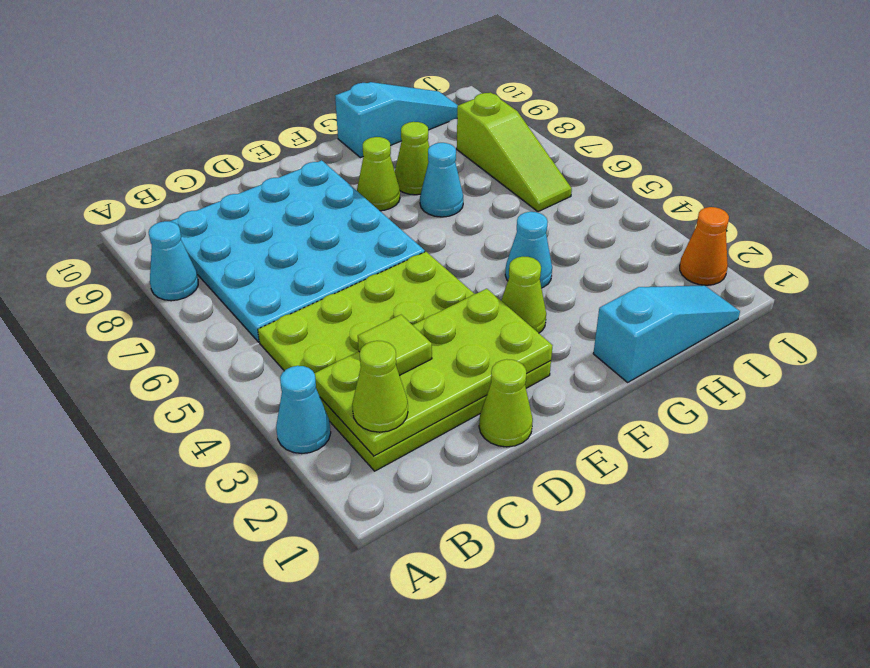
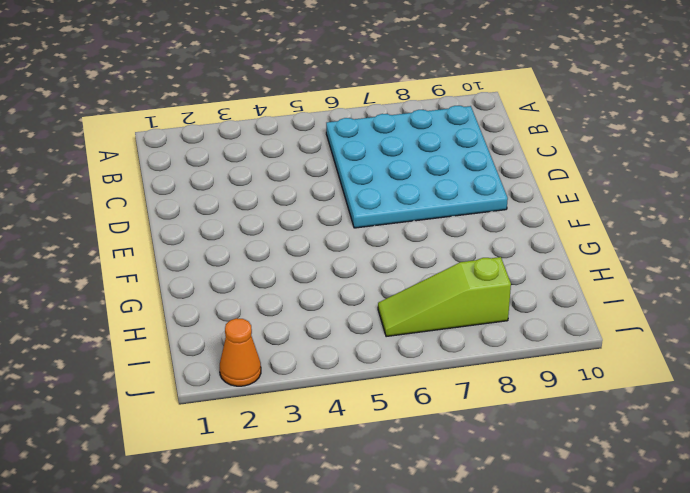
none -> cyan cone A3 level 1
none -> cyan cone A8 level 1
none -> lime plate B2:E5 level 1

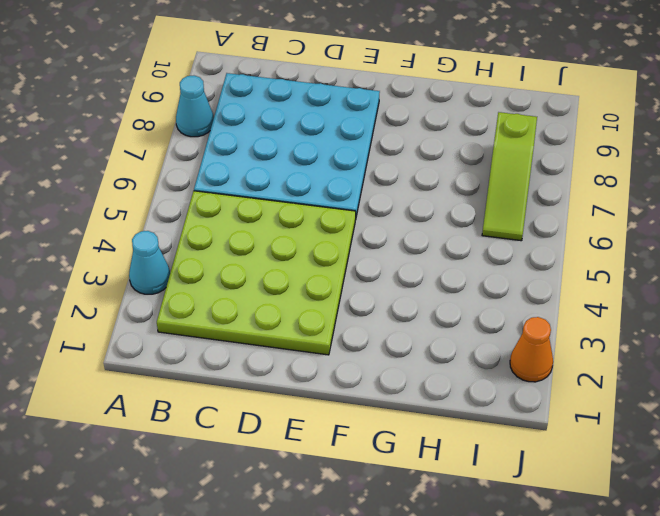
none -> lime cone D1 level 1
none -> lime cone F3 level 1
none -> lime cone F8 level 1

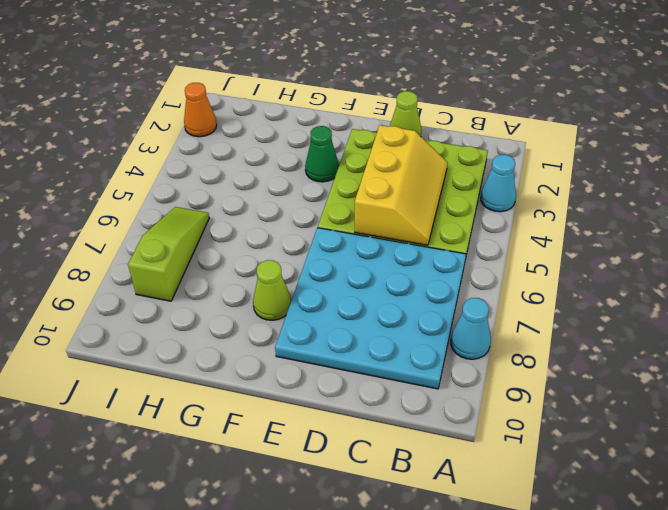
yellow slope C3:D5 level 2 top D -> lime plate B2:E3 level 2
green cone F3 level 1 -> lime cone F3 level 1
none -> cyan slope G1:I1 level 1 top G
none -> cyan cone G4 level 1
none -> cyan cone G7 level 1

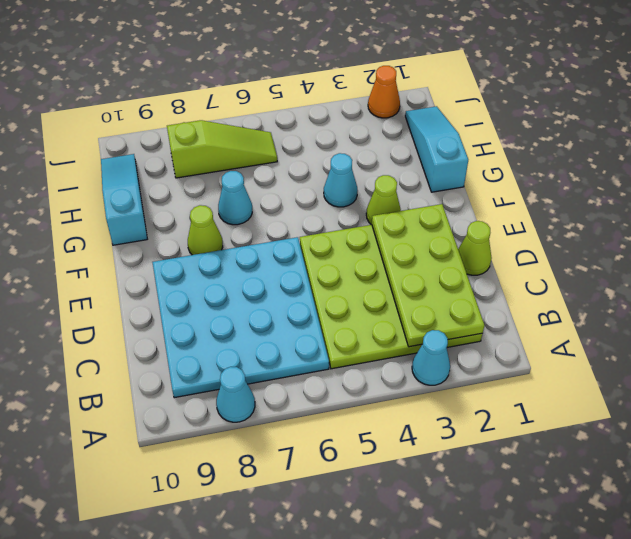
none -> lime cone G8 level 1
none -> lime cone B2 level 3
none -> lime tile C3 level 3

